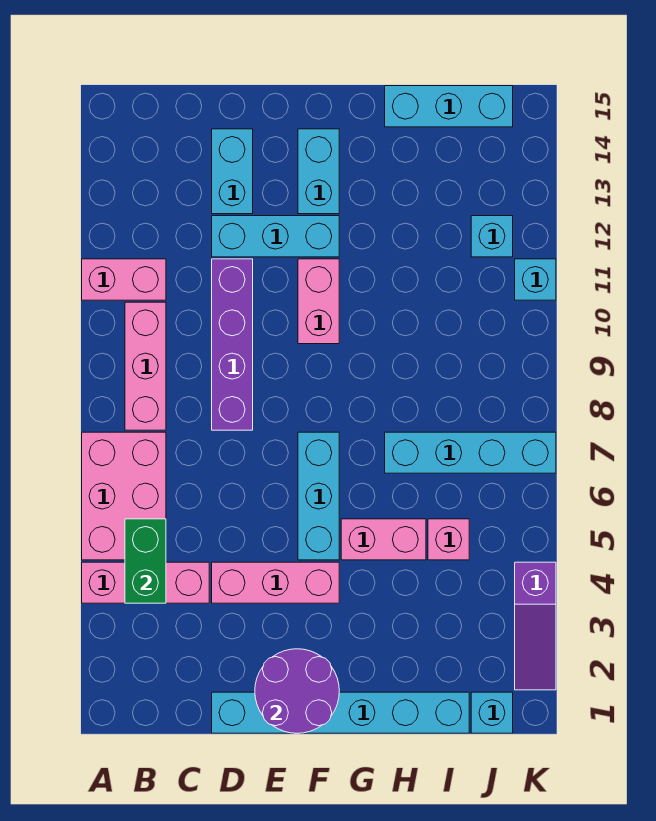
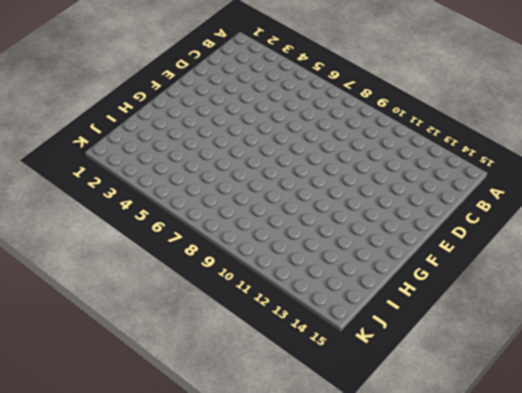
none -> pink brick A4:C4 level 1
none -> pink brick A5:B7 level 1
none -> pink brick A11:B11 level 1

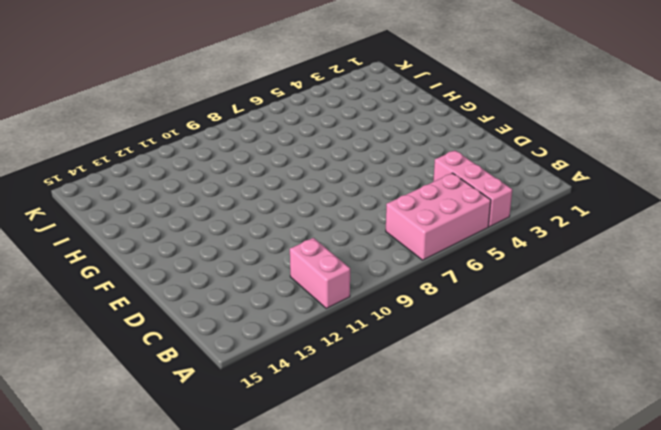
none -> pink brick B8:B10 level 1
none -> cyan brick D1:I1 level 1
none -> pink brick D4:F4 level 1

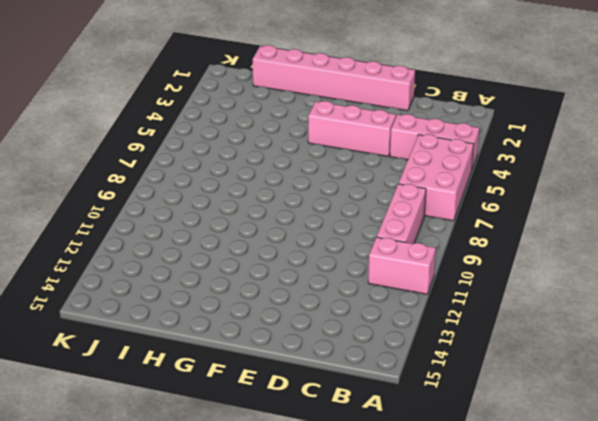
pink brick D1:I1 level 1 -> cyan brick D1:I1 level 1
none -> purple brick D8:D11 level 1
none -> cyan brick D12:F12 level 1
none -> cyan brick D13:D14 level 1

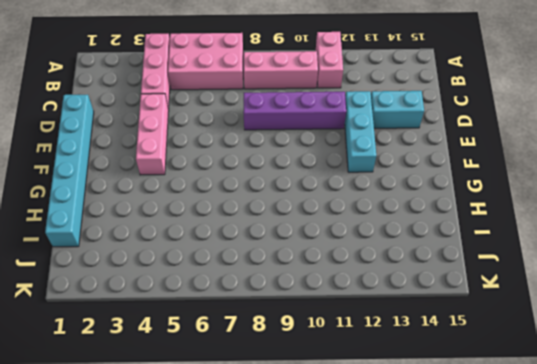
none -> cyan brick F5:F7 level 1
none -> pink brick F10:F11 level 1
none -> cyan brick F13:F14 level 1

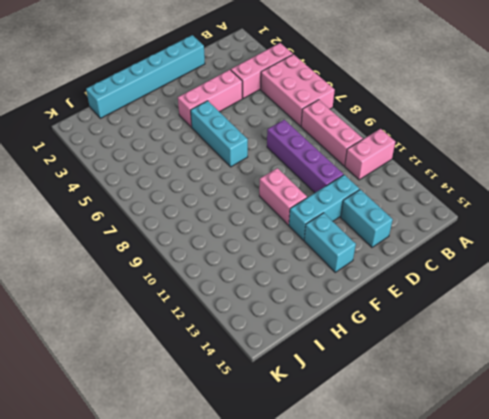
none -> pink brick G5:H5 level 1
none -> cyan brick H7:K7 level 1
none -> cyan brick H15:J15 level 1

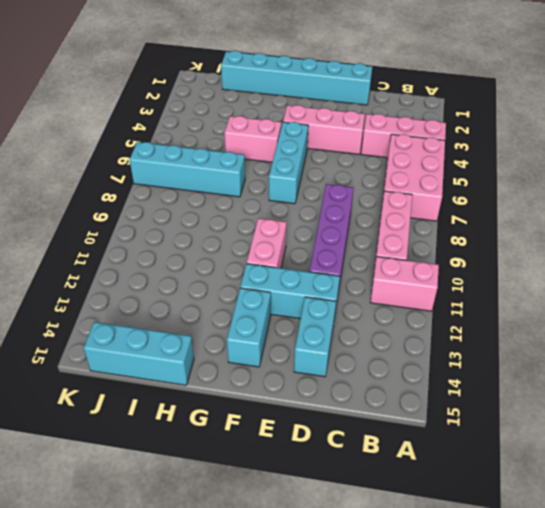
none -> pink brick I5 level 1
none -> cyan brick J1 level 1
none -> cyan brick J12 level 1

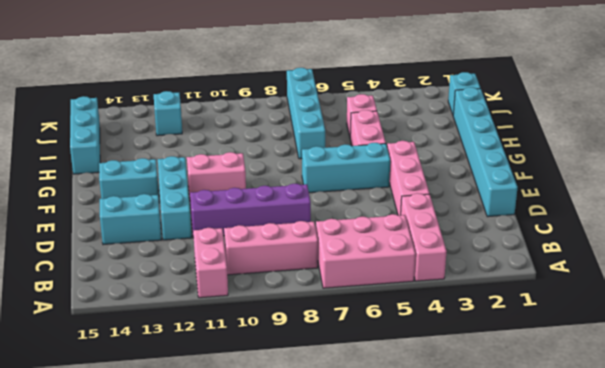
none -> purple slope K2:K4 level 1 top 4
none -> cyan brick K11 level 1
none -> green brick B4:B5 level 2

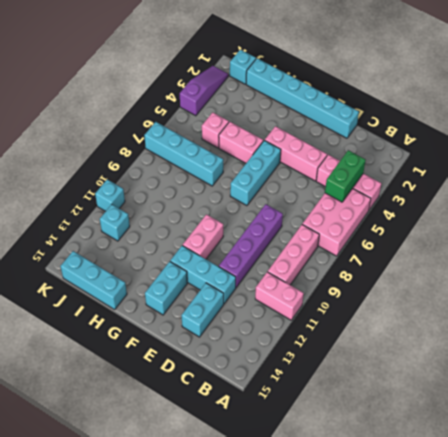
none -> purple round brick E1:F2 level 2

